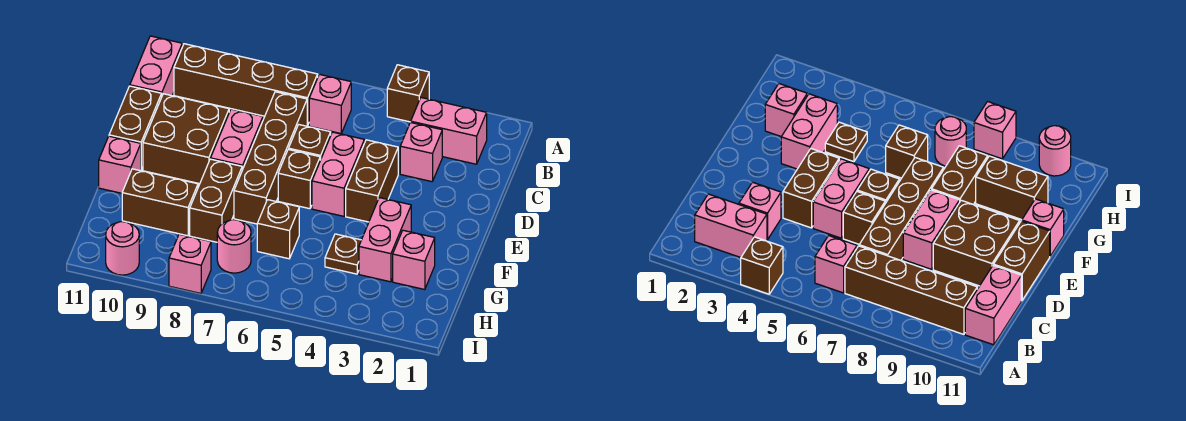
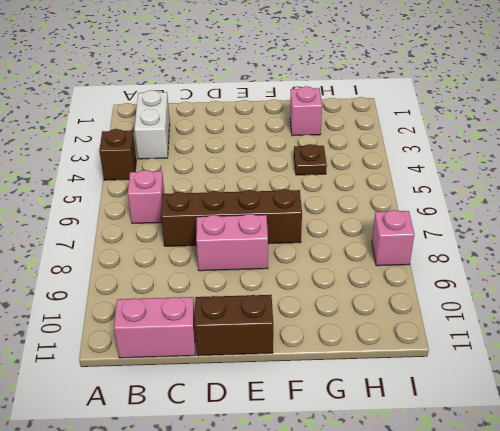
white brick B2:B3 level 1 -> pink brick B2:B3 level 1
none -> brown brick B7:B10 level 1
none -> pink brick C3 level 1
none -> brown brick D4:E4 level 1

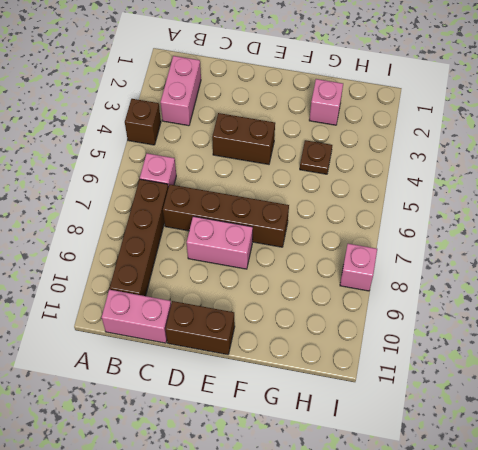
none -> pink brick C3 level 1
none -> pink brick D5:E5 level 1
none -> brown brick D6 level 1

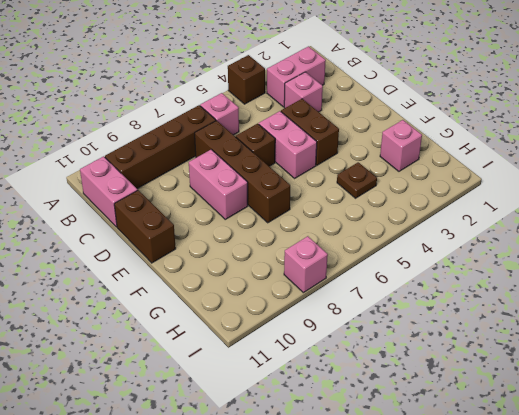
none -> brown brick D9:E10 level 1
none -> brown brick E6 level 1
none -> pink brick F3:G3 level 1

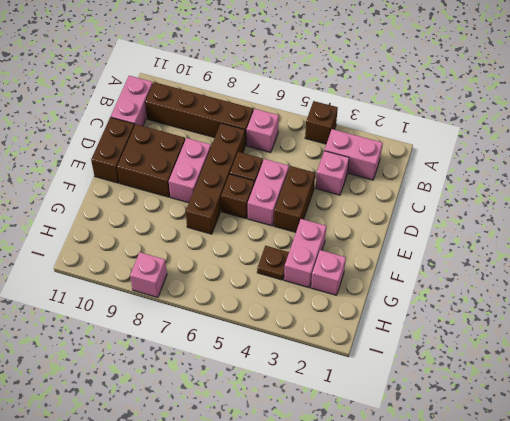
none -> brown brick F8:G8 level 1
none -> pink brick F11 level 1
none -> brown brick G6 level 1

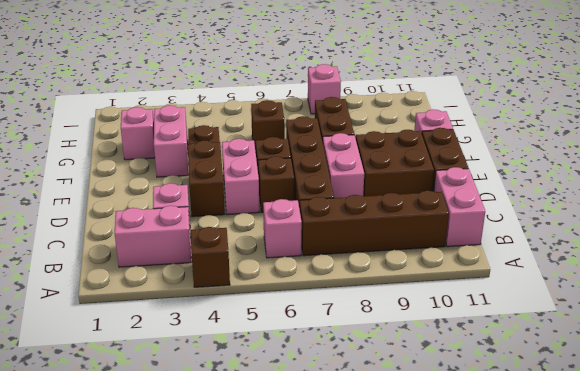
none -> brown brick G9:G10 level 1
none -> pink round brick H7 level 1
none -> pink round brick I10 level 1

